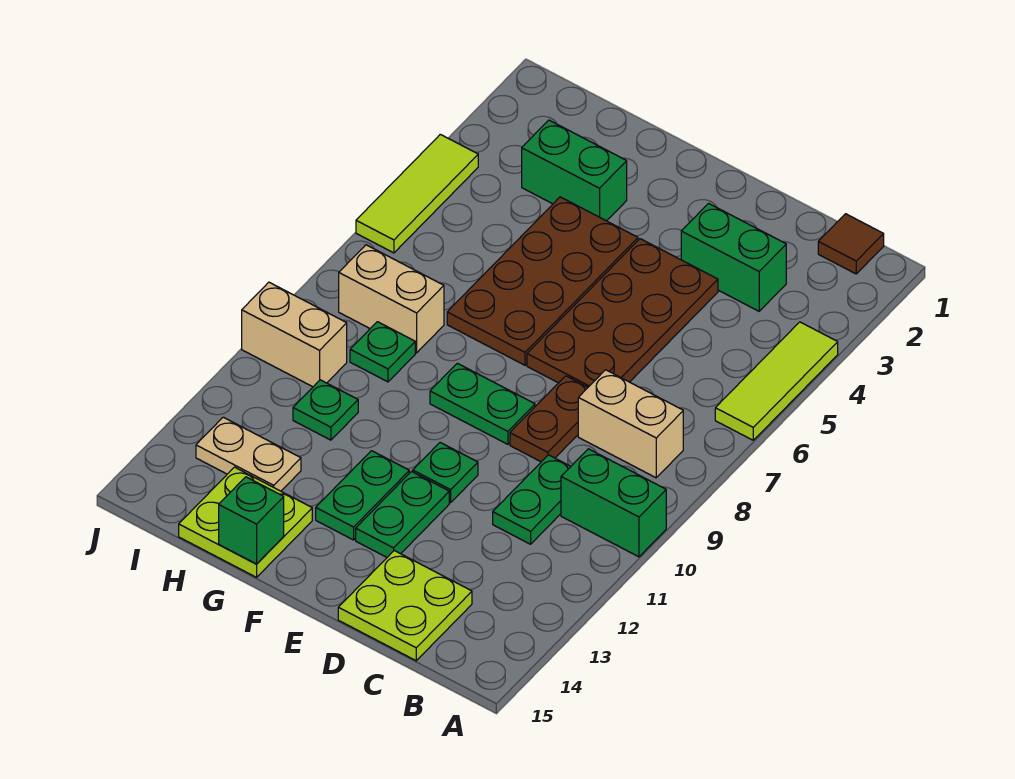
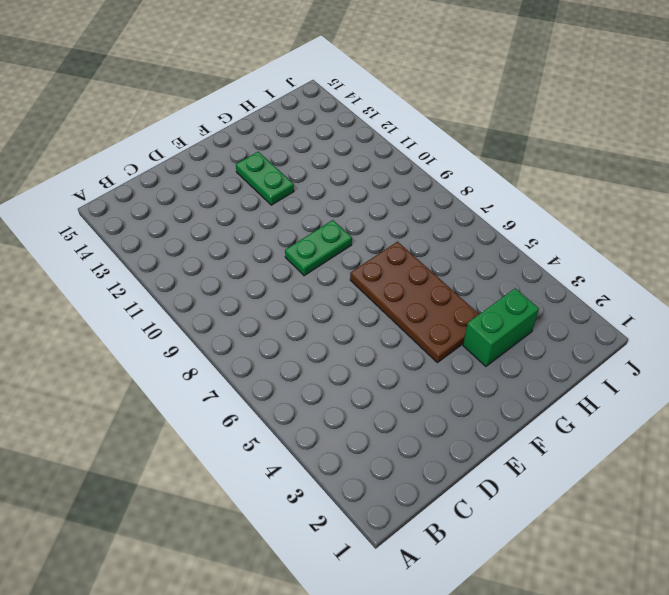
none -> lime tile A4:A6 level 1
none -> green brick A10:B10 level 1
none -> brown tile B1 level 1

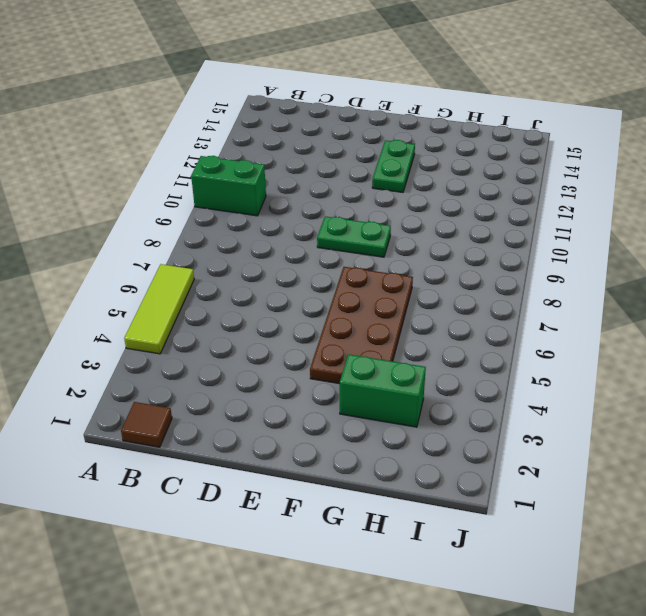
none -> tan brick B8:C8 level 1
none -> green brick C3:D3 level 1
none -> green plate C10:C11 level 1

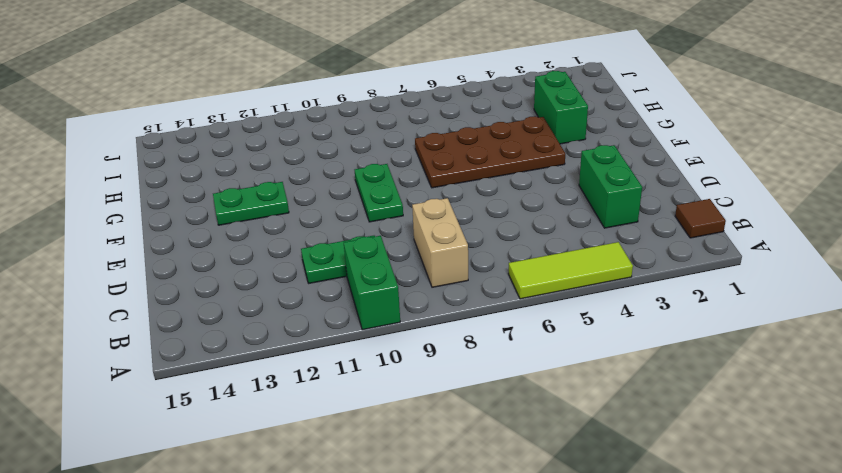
none -> lime plate C14:D15 level 1
none -> brown plate D4:E7 level 1
none -> brown plate D8:D9 level 1

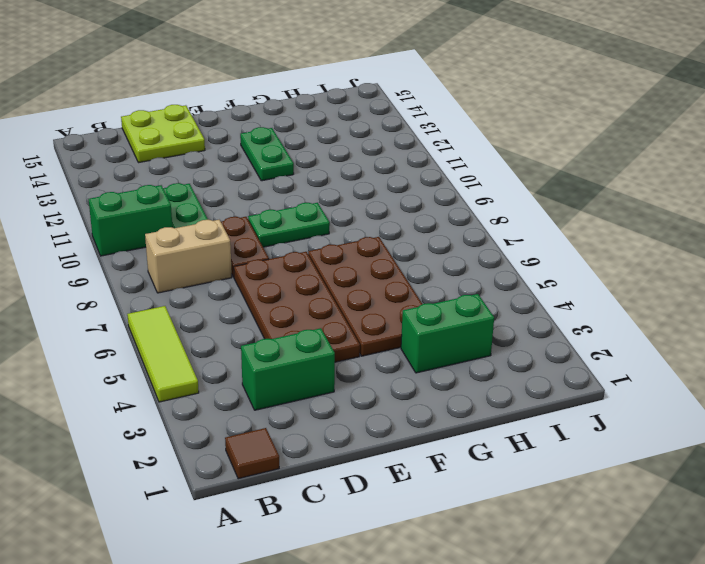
none -> green plate E11 level 1
none -> green plate E12:E13 level 1
none -> lime plate G14:H15 level 1

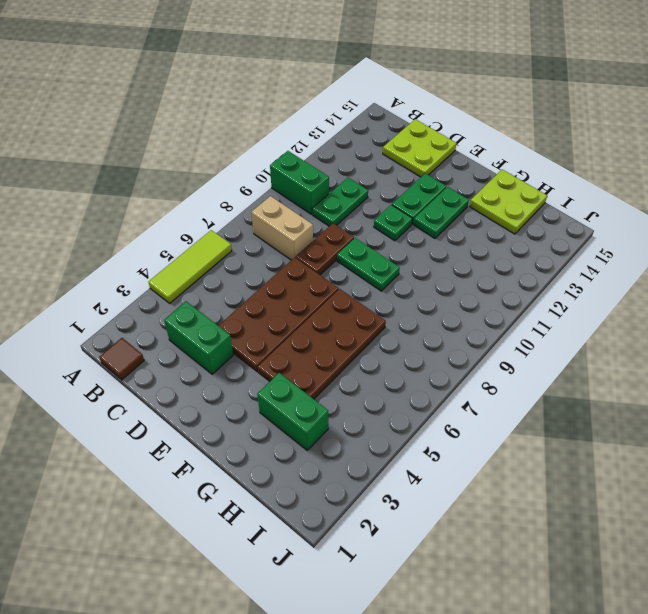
none -> tan brick H8:I8 level 1
none -> green plate H9 level 1
none -> green plate H11 level 1

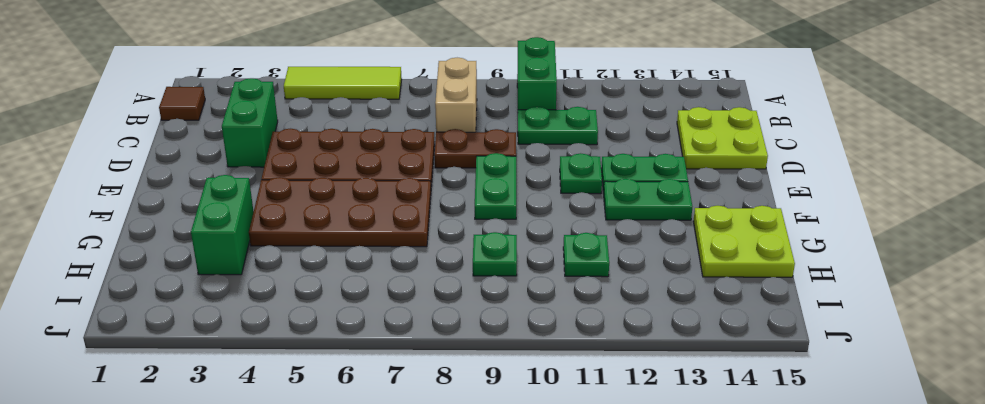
none -> tan brick H8:I8 level 1
none -> tan plate H13:I13 level 1
none -> tan brick I10:J10 level 1

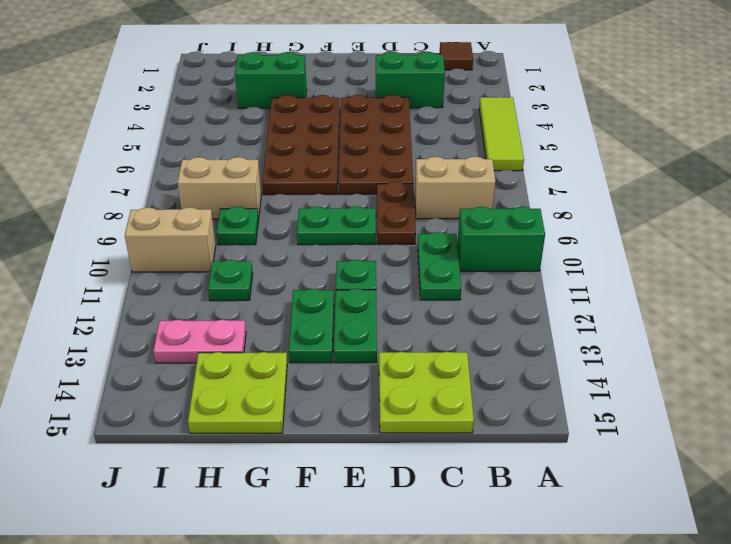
pink plate H13:I13 level 1 -> tan plate H13:I13 level 1
none -> lime tile J4:J6 level 1
none -> green brick G15 level 2

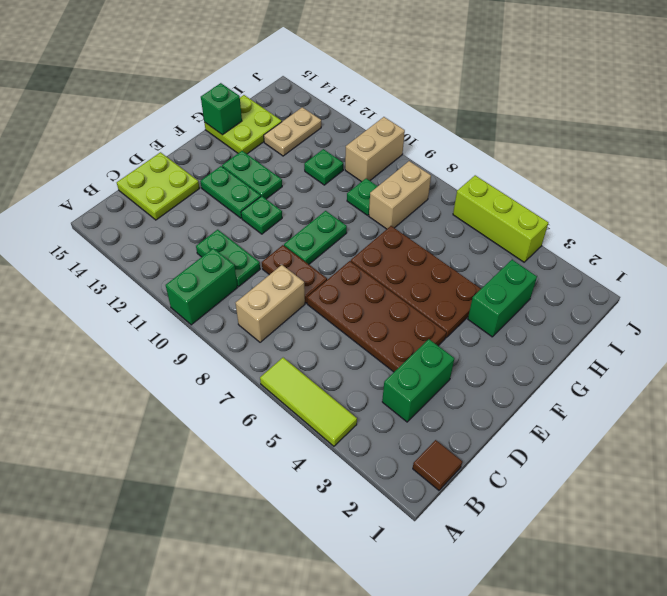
lime brick J4:J6 level 1 -> lime tile J4:J6 level 1

